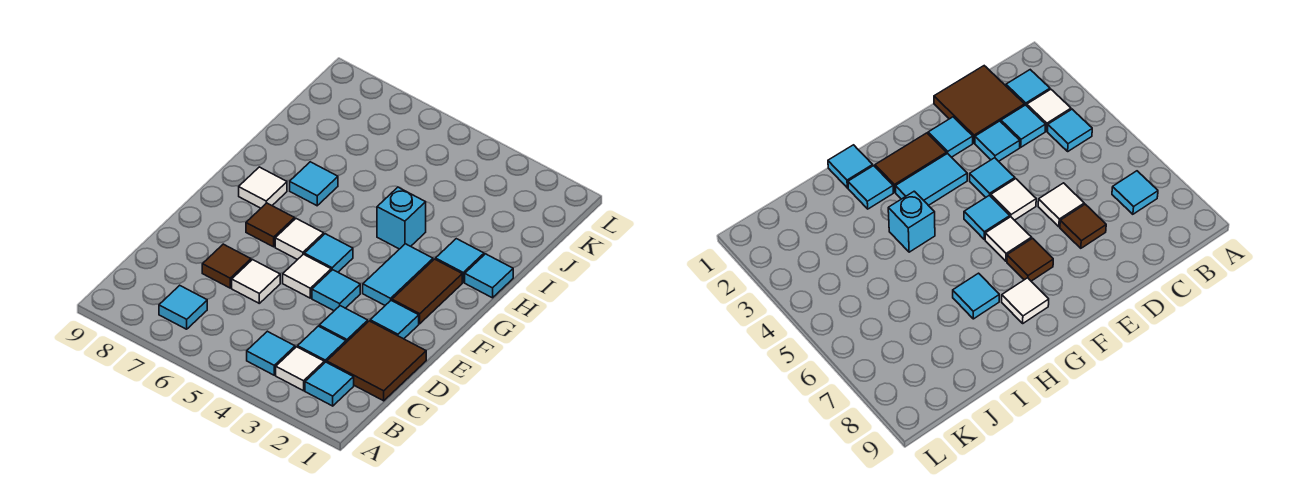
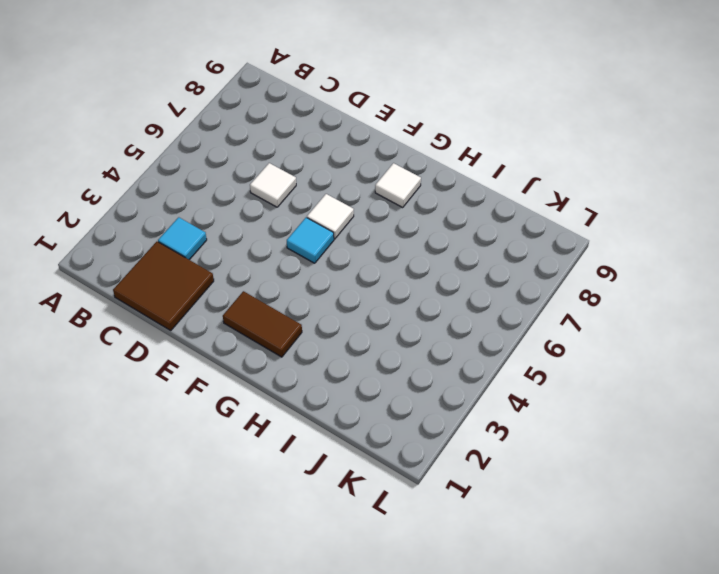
none -> cyan tile B2 level 1
none -> white tile B3 level 1
none -> cyan tile B4 level 1

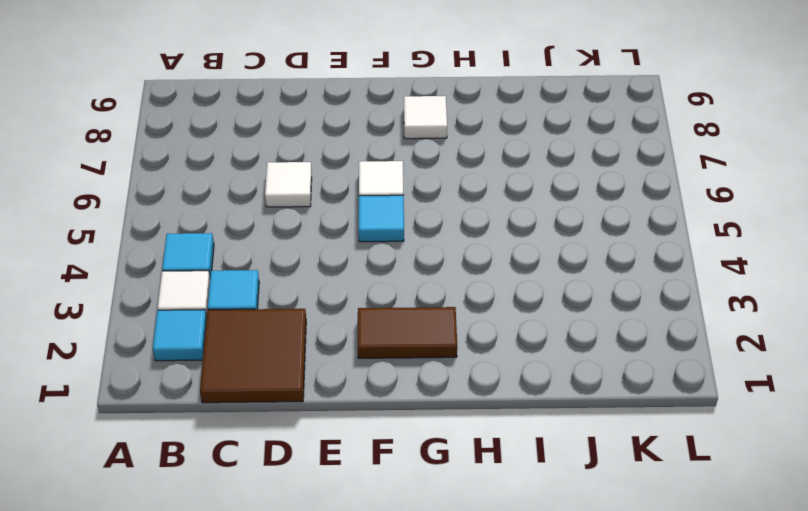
none -> cyan tile B7 level 1
none -> cyan tile D3 level 1
none -> brown tile D7 level 1

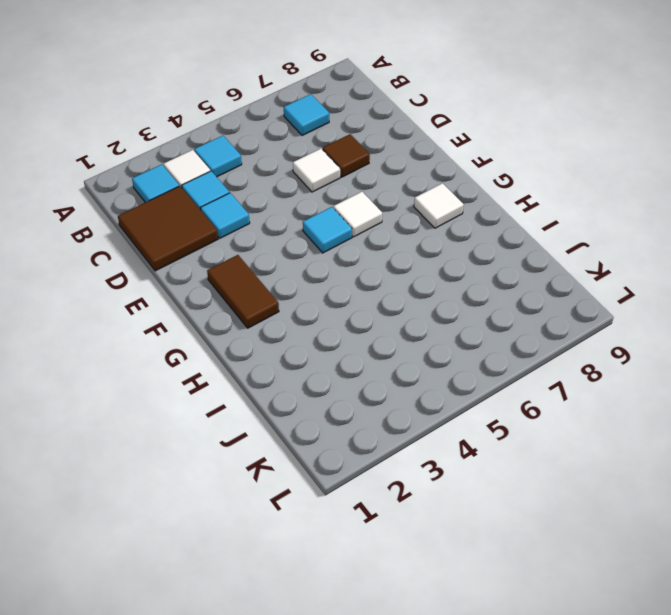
none -> cyan tile E2 level 1
none -> cyan tile E4 level 1
none -> white tile E5 level 1

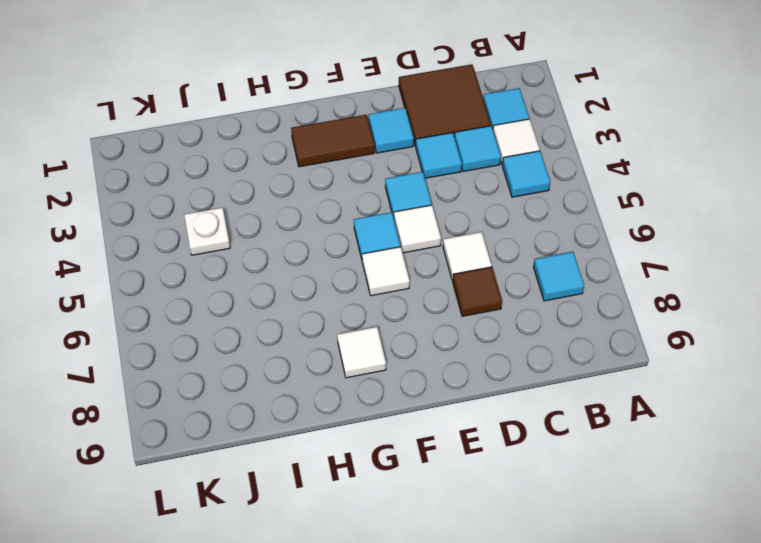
white plate J4 level 1 -> none
none -> cyan tile F3:G3 level 1
none -> brown tile F7 level 1
none -> cyan tile H1 level 1

